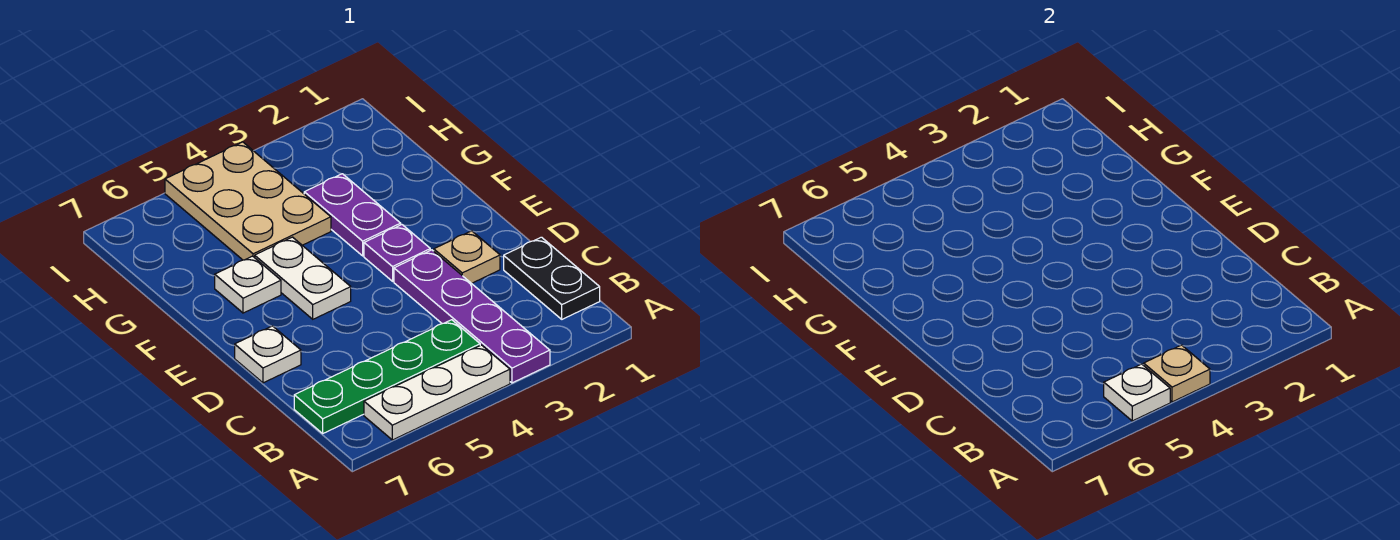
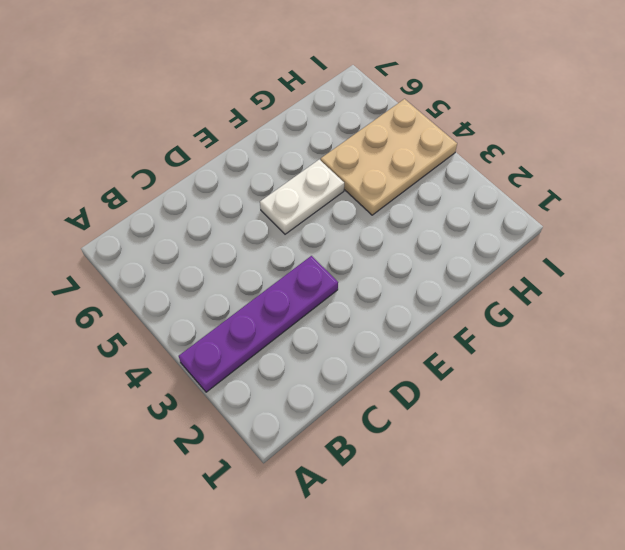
none -> white plate A4:A6 level 1
none -> black plate B1:C1 level 1
none -> green plate B4:B7 level 1

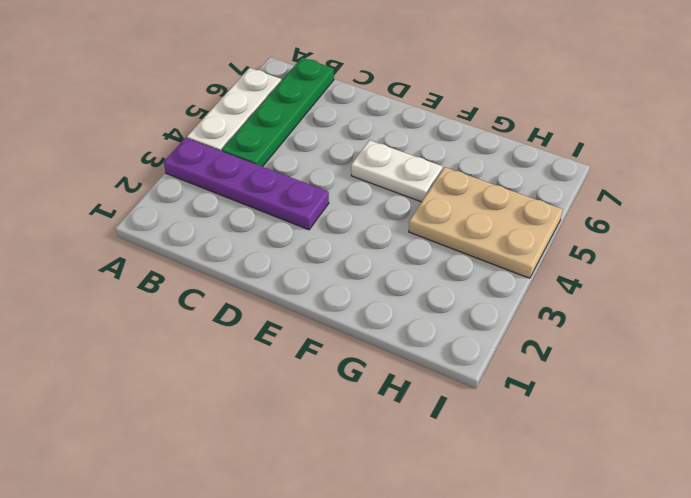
none -> black plate B1:C1 level 1
none -> tan plate D2 level 1
none -> white plate D7 level 1

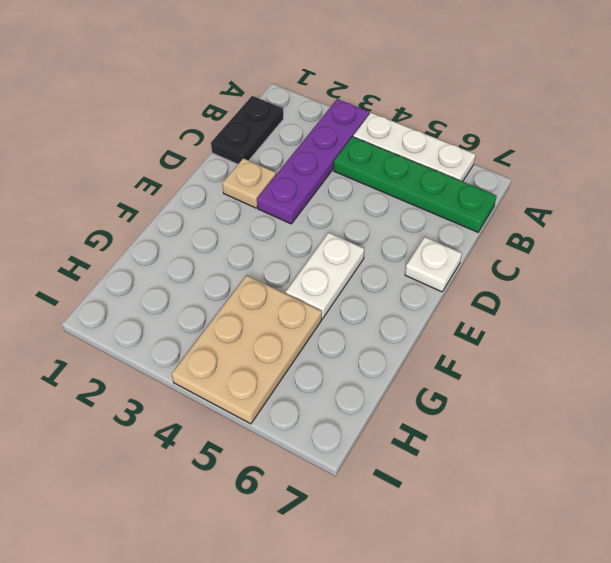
none -> purple plate E3 level 1
none -> purple plate F3:G3 level 1
none -> white plate F6 level 1

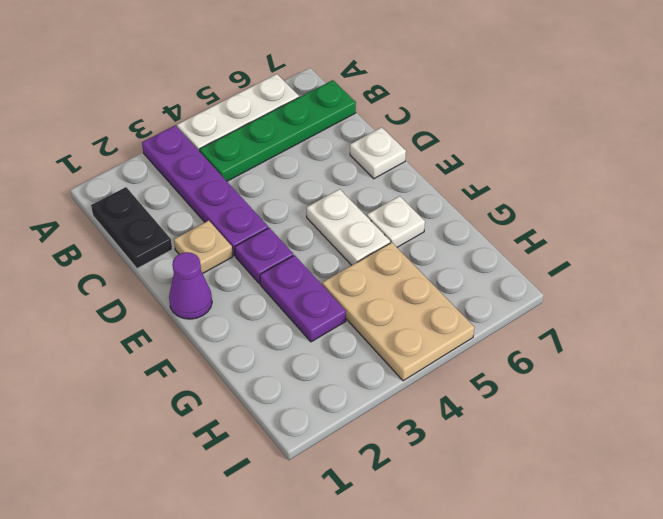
purple cone E1 level 1 -> none
none -> tan plate A4 level 2
none -> white plate A5 level 2

